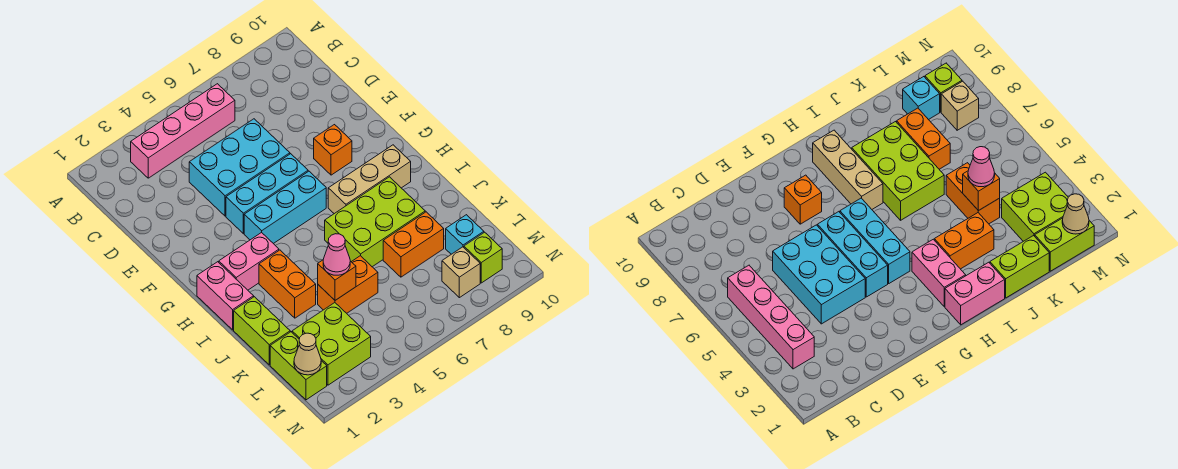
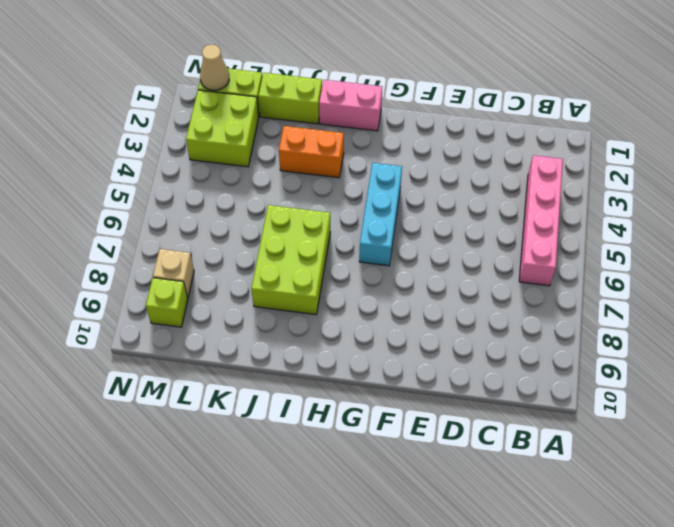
none -> cyan brick D4:E6 level 1
none -> cyan brick F4:F6 level 1
none -> orange brick F8 level 1

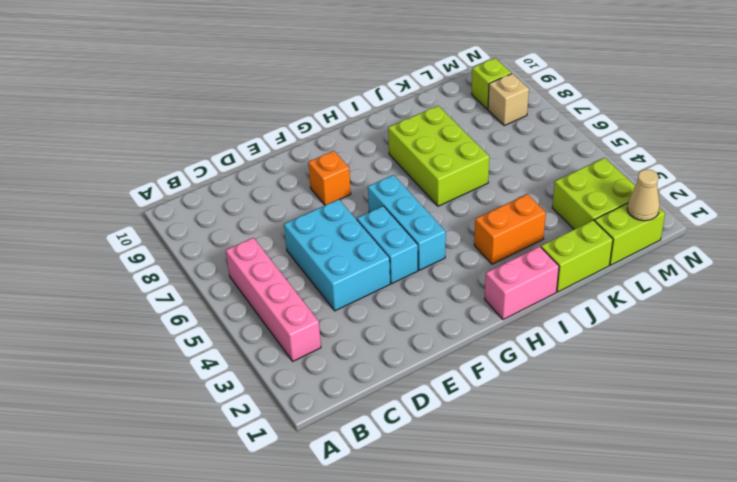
cyan brick F4:F5 level 1 -> cyan brick F4:F6 level 1
none -> pink brick H2:H3 level 1
none -> tan brick H7:H9 level 1
none -> orange brick K4:K5 level 1

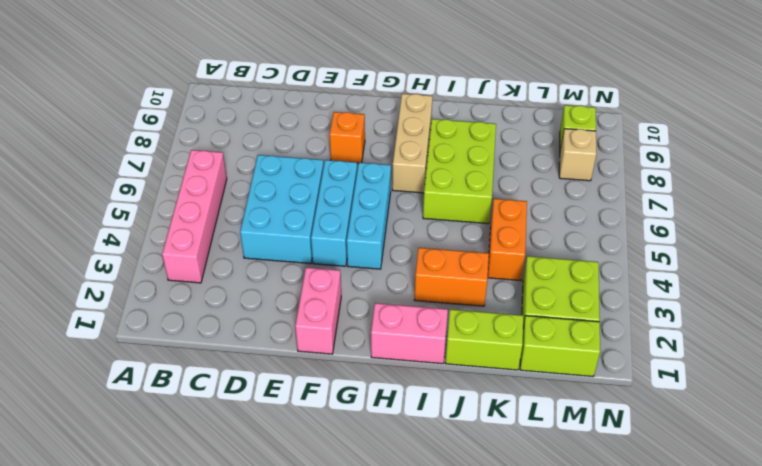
pink brick F1:F2 level 1 -> pink brick H2:H3 level 1
none -> orange brick K7:K8 level 1
none -> cyan brick L9 level 1
none -> orange brick K4 level 2

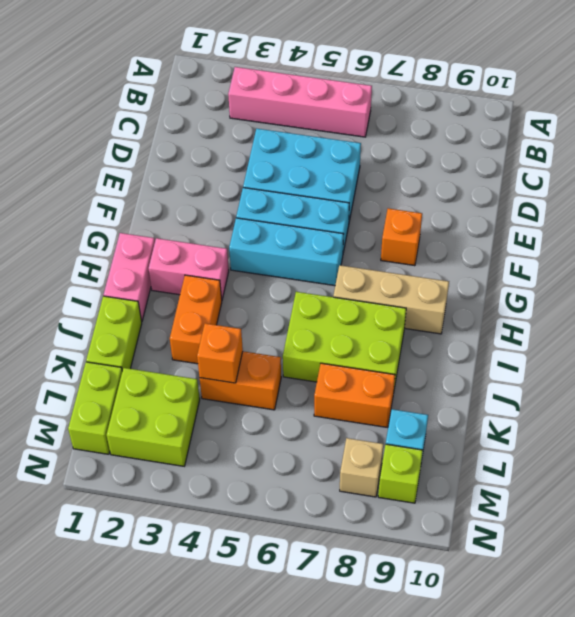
none -> tan cone M1 level 2
none -> pink cone K4 level 3

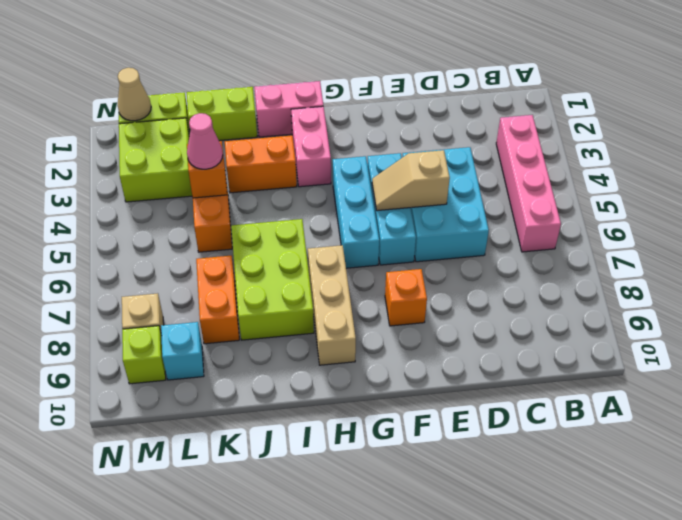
tan slope E5:F5 level 2 top E -> none

